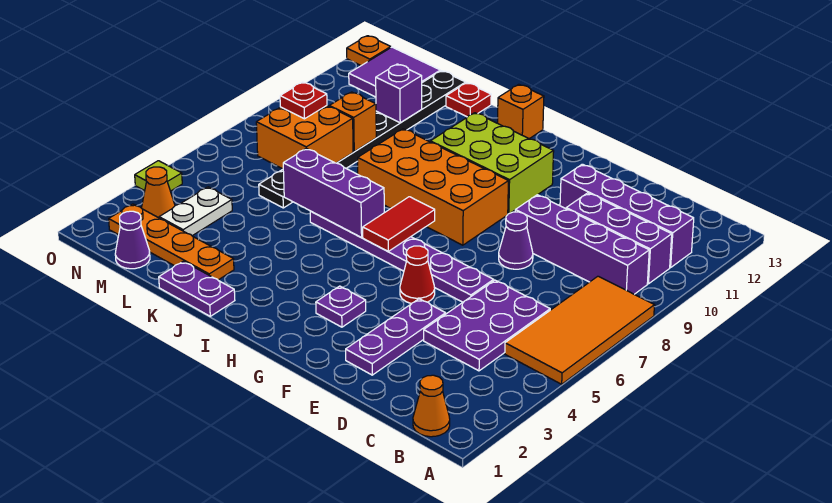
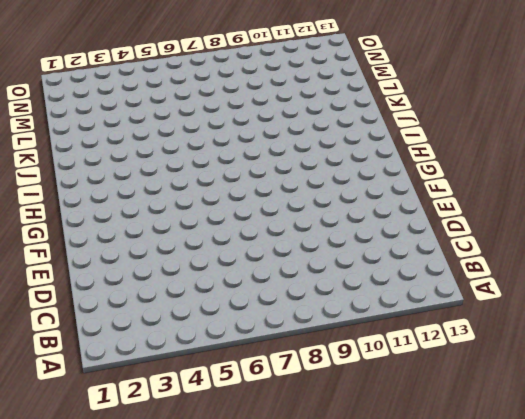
none -> orange tile A5:B8 level 1
none -> orange cone B1 level 1
none -> purple brick B9:E9 level 1
none -> purple brick B10:D10 level 1

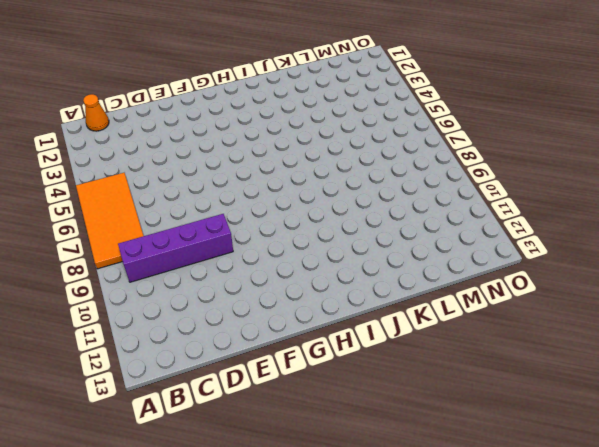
none -> purple brick B10:D10 level 1
none -> purple brick B11:E11 level 1
none -> purple plate C4:D6 level 1
none -> purple plate E2:E4 level 1

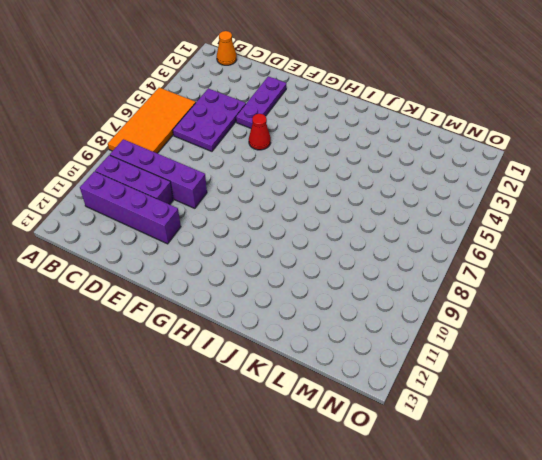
none -> purple plate E6:J6 level 1
none -> purple cone E8 level 1
none -> purple plate G3 level 1
none -> orange brick G8:J9 level 1

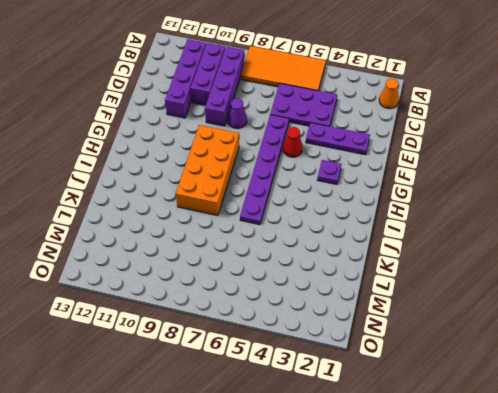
none -> lime brick G10:I11 level 1
none -> orange brick I13 level 1
none -> purple plate J1:K1 level 1
none -> orange plate K2:N2 level 1

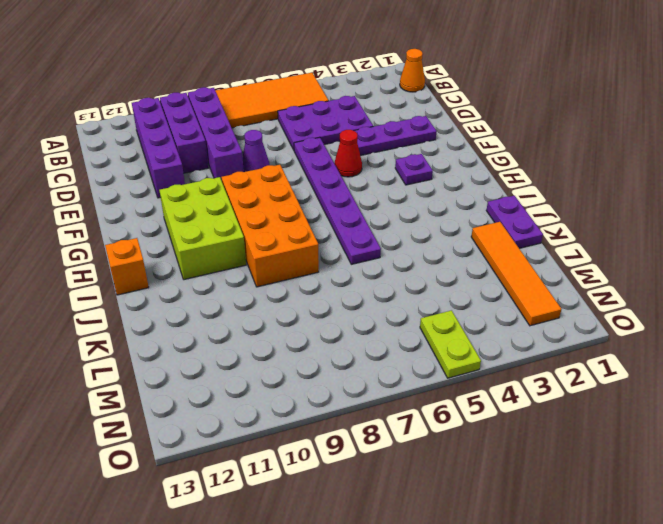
orange tile K2:N2 level 1 -> orange plate K2:N2 level 1
lime plate N5:O5 level 1 -> none
none -> red plate K13 level 1
none -> black plate L6:L13 level 1
none -> purple cone M1 level 1
none -> white plate M3:M4 level 1

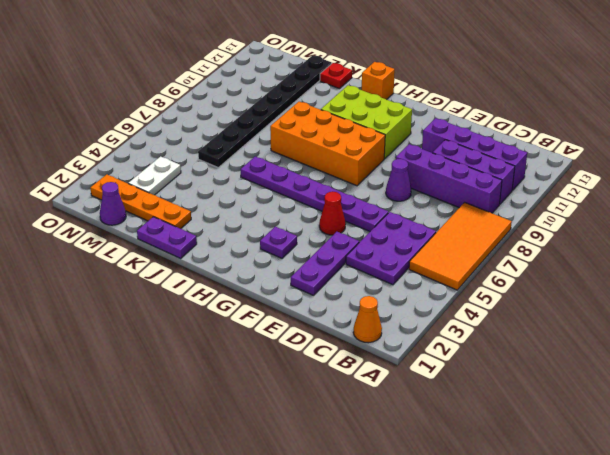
none -> purple tile M12:N13 level 1
none -> orange cone N3 level 1
none -> lime tile O4 level 1
none -> orange plate O13 level 1

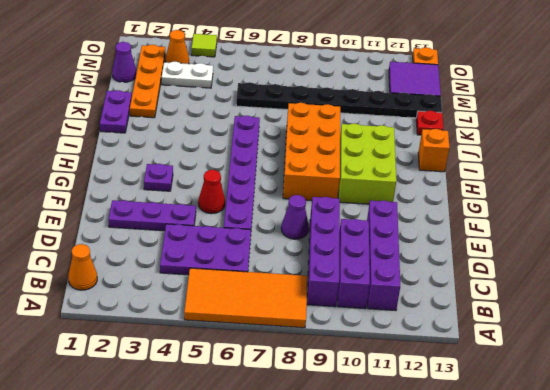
none -> red tile H6:H7 level 2
none -> purple brick I6:K6 level 2
none -> orange brick L7:M8 level 2
none -> orange brick L9 level 2

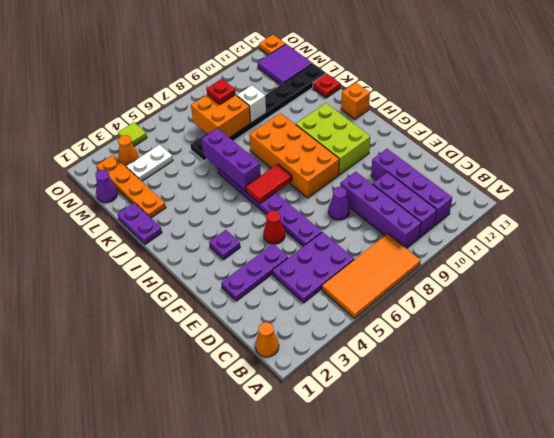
white brick L9 level 2 -> orange brick L9 level 2
none -> purple brick L11 level 2

